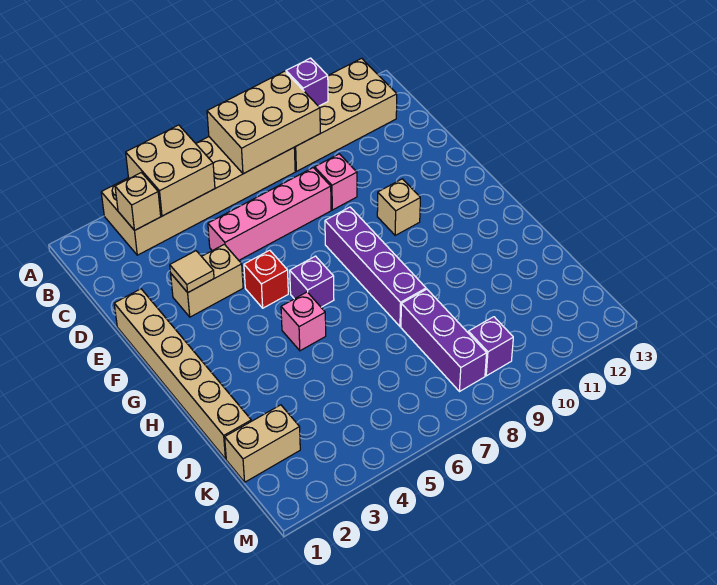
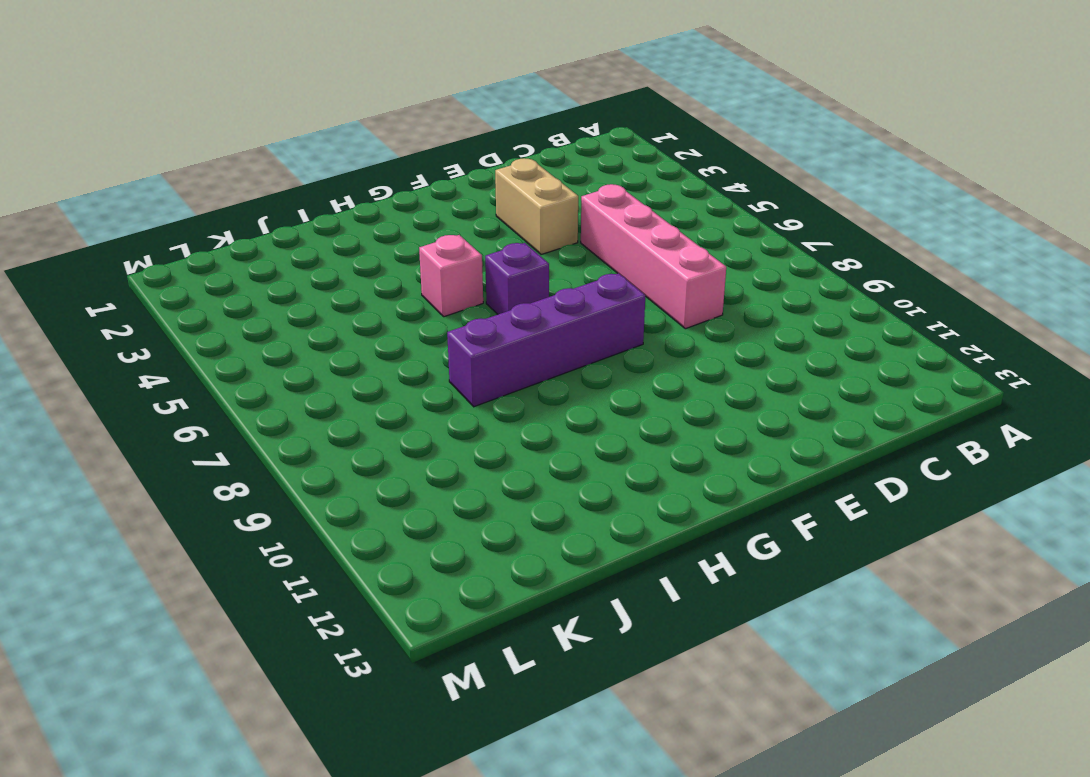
none -> tan brick A3:B8 level 1
none -> tan brick A9:B12 level 1
none -> pink brick D9 level 1

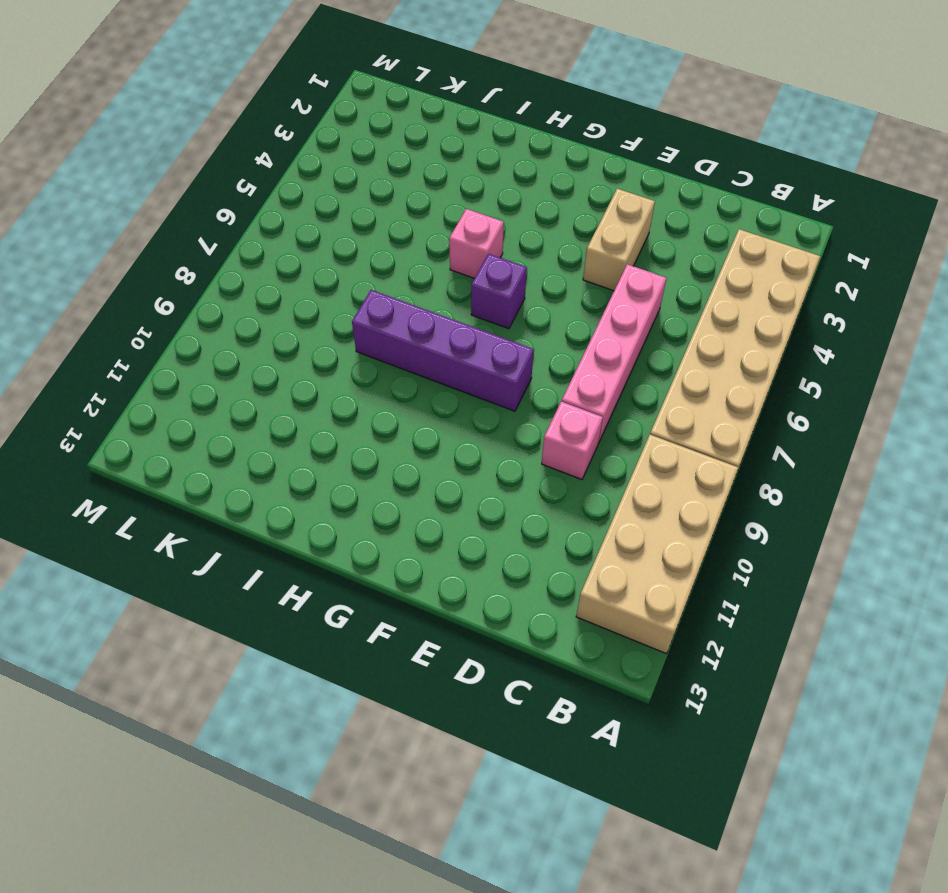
none -> tan brick E1:J1 level 1
none -> red brick F5 level 1
none -> tan brick F10 level 1

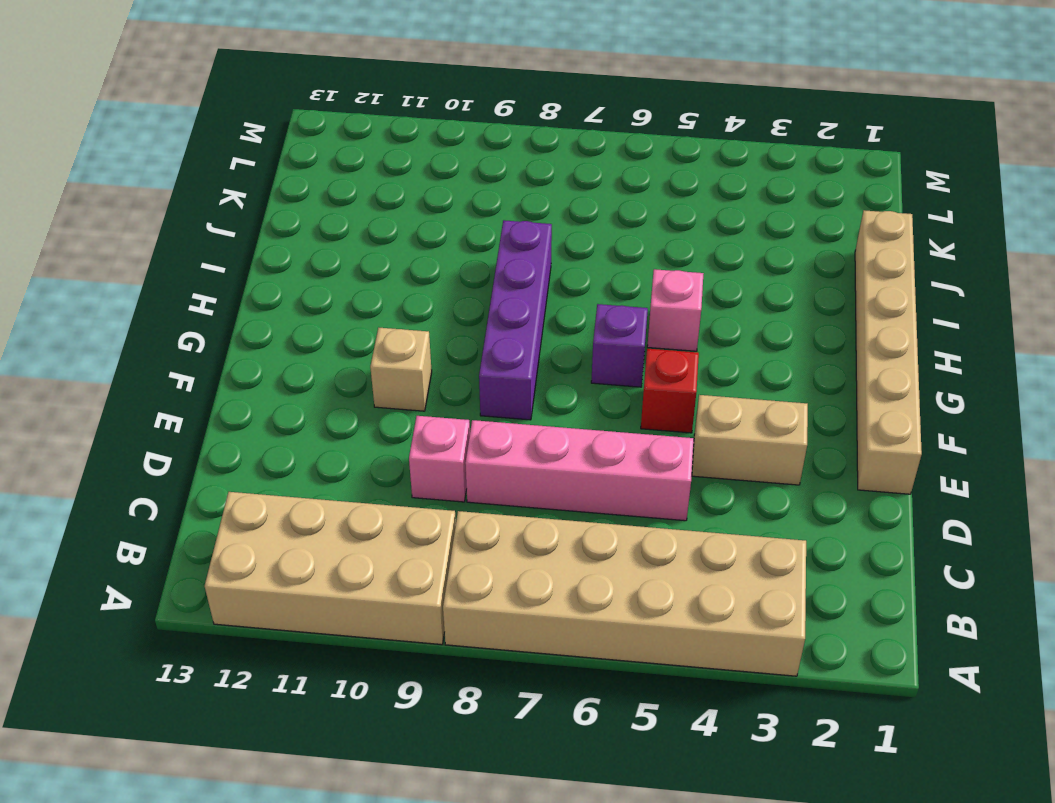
none -> purple brick J8:L8 level 1
none -> tan brick K1:K2 level 1
none -> purple brick L9 level 1

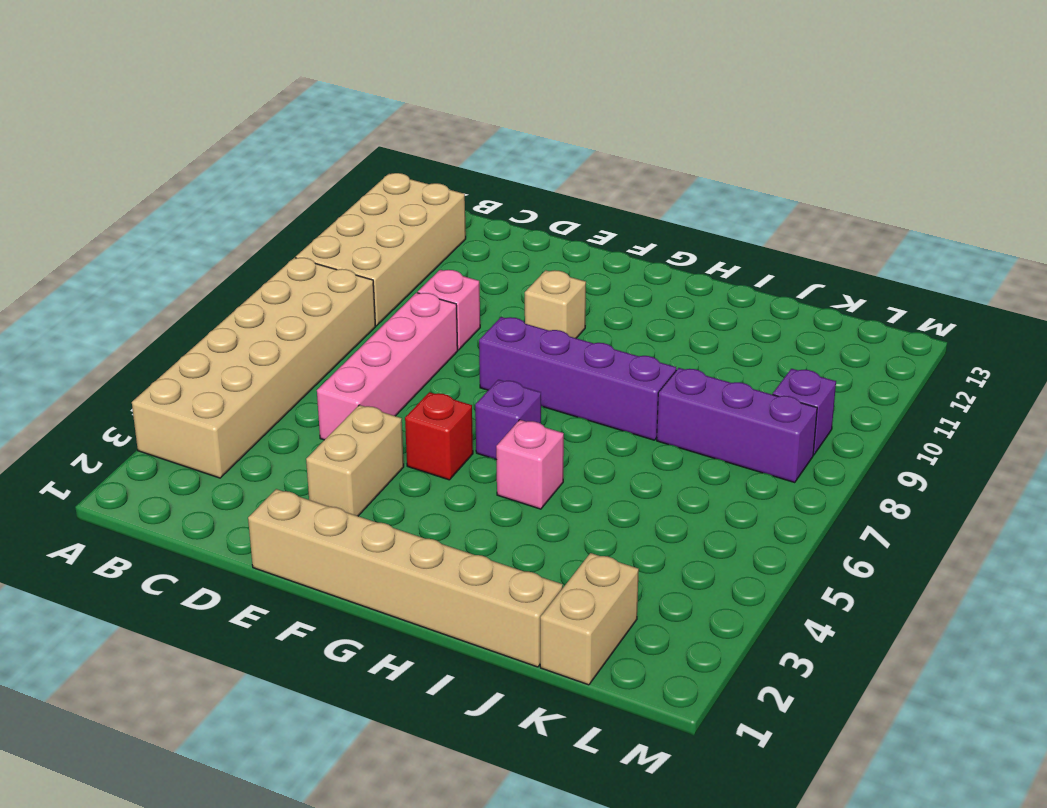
none -> tan brick A4:B5 level 2
none -> tan brick A7:B9 level 2
none -> purple brick A10 level 2

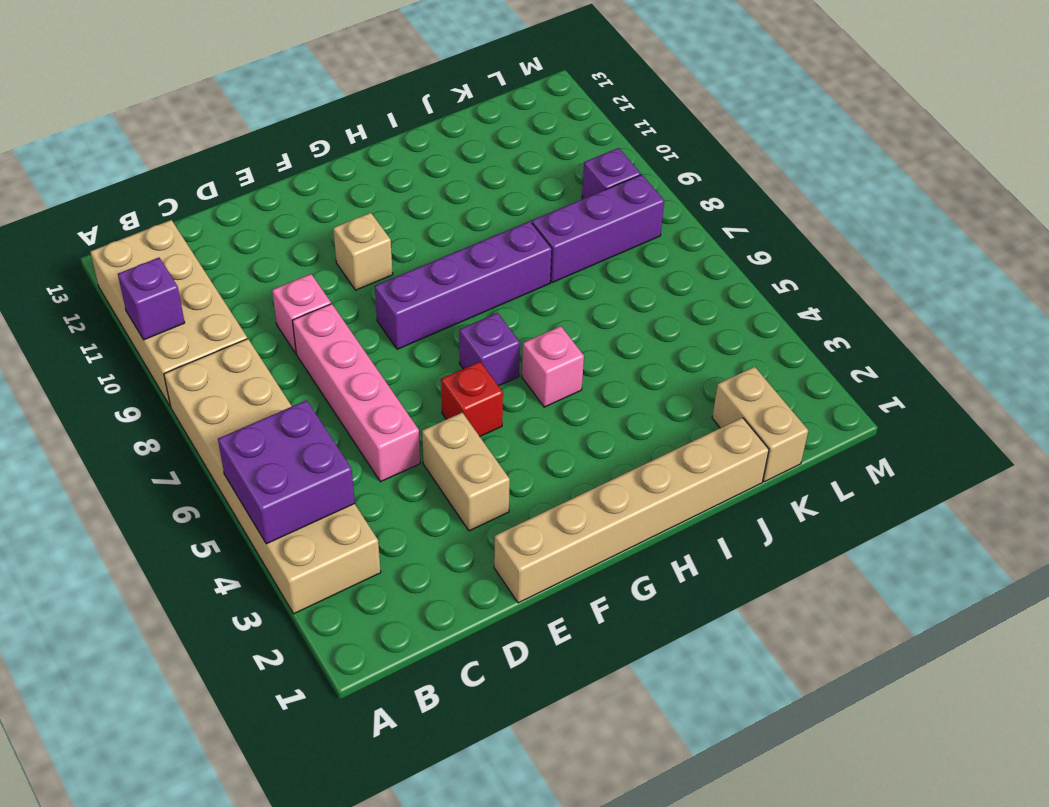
purple brick A4:B5 level 2 -> tan brick A4:B5 level 2
none -> tan brick A7:B9 level 2
none -> tan brick B3 level 2
none -> tan tile E3 level 2

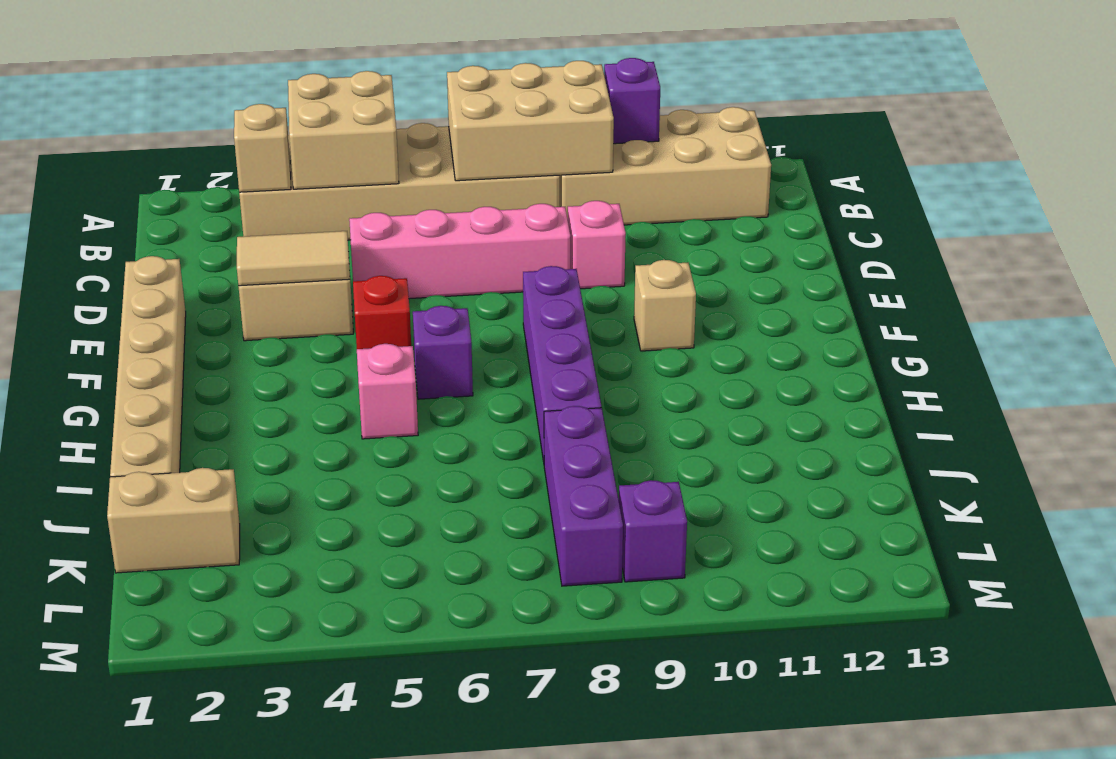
tan tile E3:E4 level 2 -> tan tile E3 level 2

